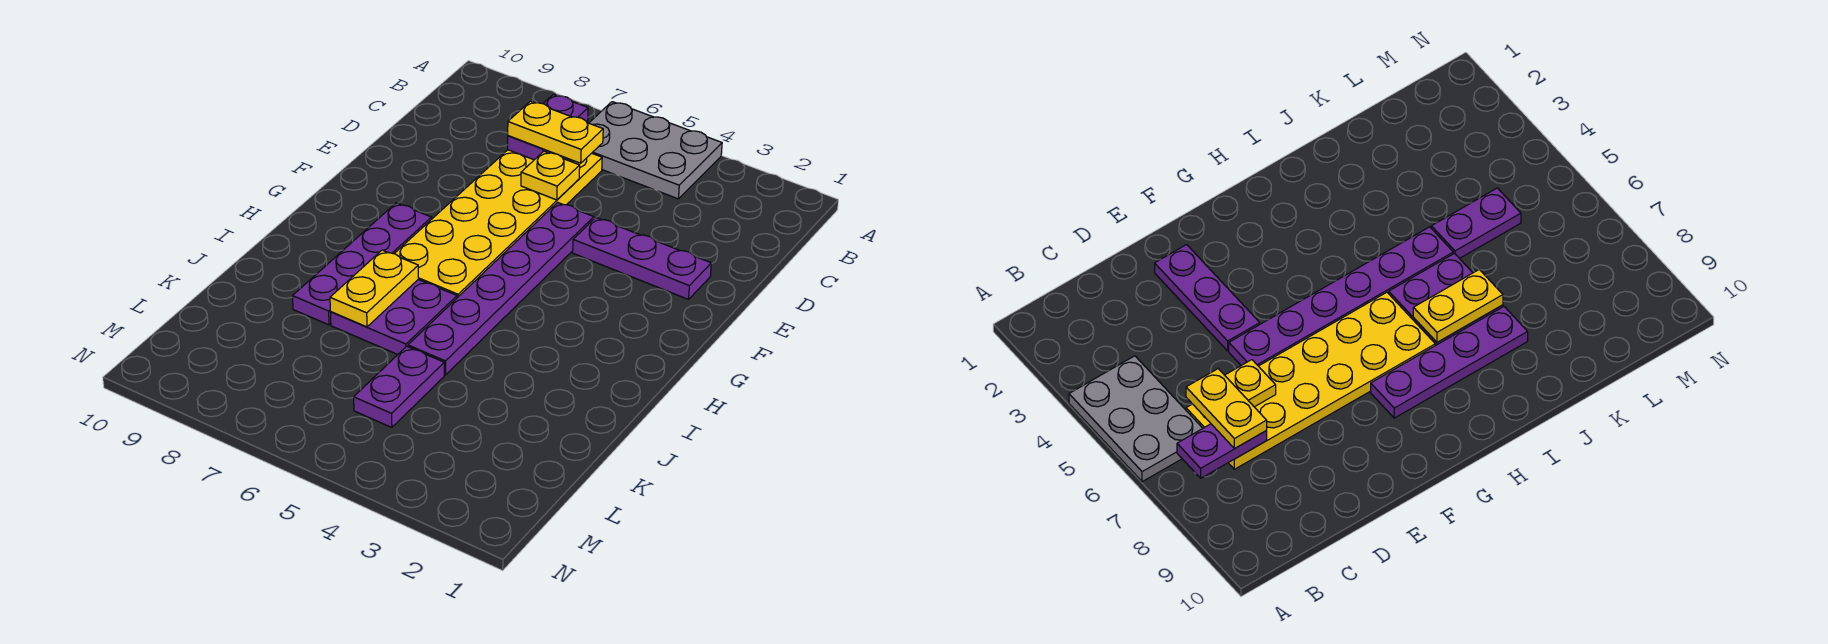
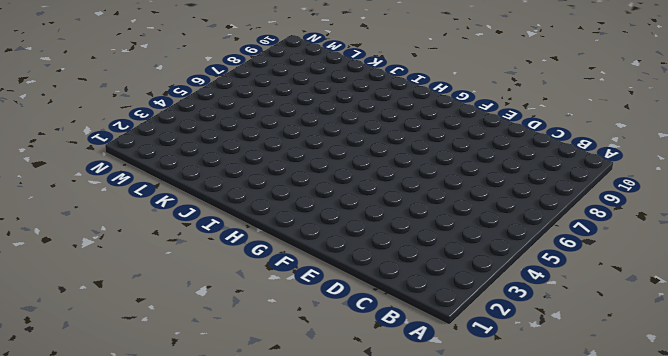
none -> grey plate A4:B6 level 1
none -> yellow plate C6:H7 level 1

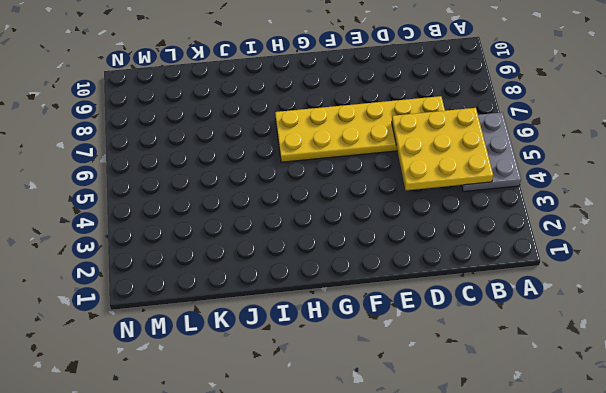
yellow plate B4:D6 level 2 -> yellow plate D6 level 2
none -> purple plate E2:E4 level 1
none -> purple plate E5:J5 level 1

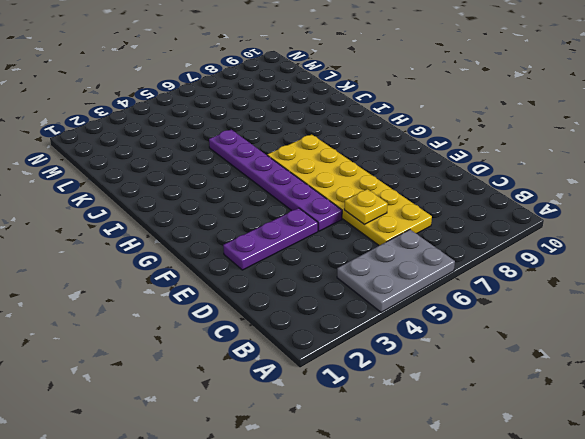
none -> purple plate G8:J8 level 1
none -> purple plate I6:J7 level 1

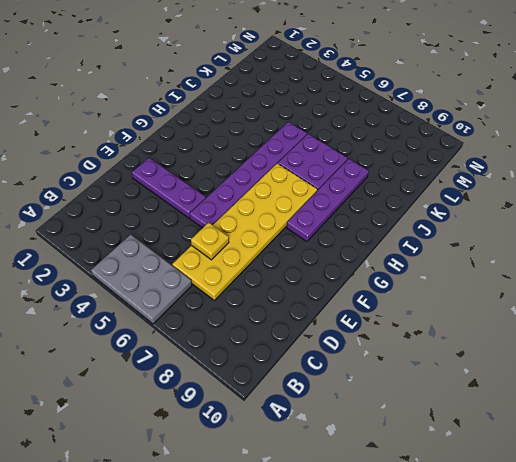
none -> purple plate K5:L5 level 1
none -> purple plate B7:C7 level 2

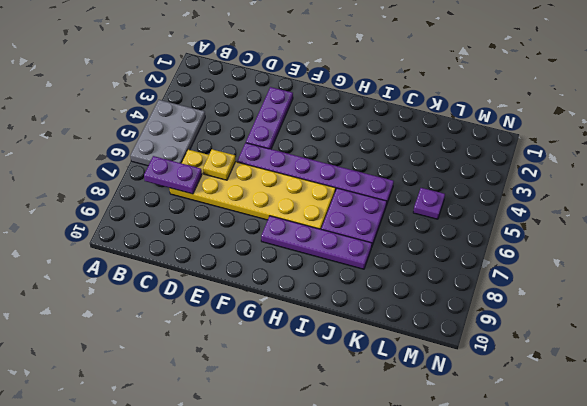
purple plate L5 level 1 -> purple plate K5:L5 level 1
none -> yellow plate I7:J7 level 2
none -> yellow plate C6:C7 level 3

